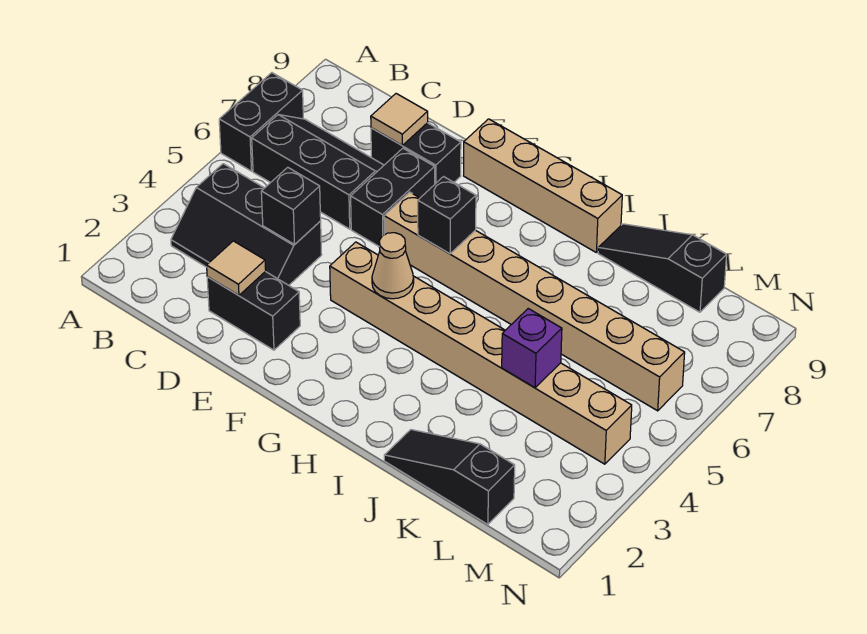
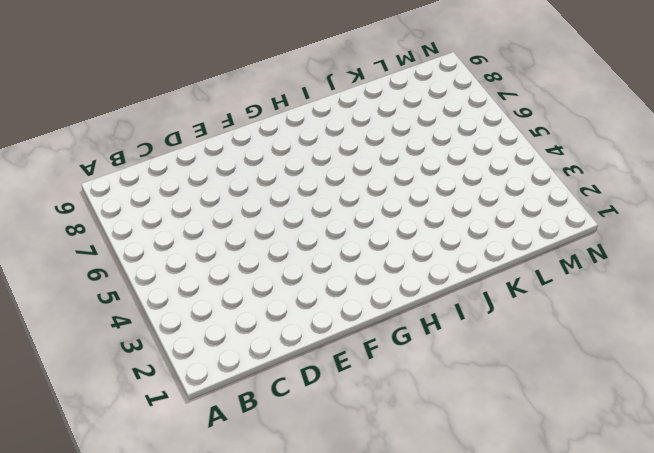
none -> black brick A6:A7 level 1
none -> black slope B3:D4 level 1 top 4
none -> black slope B6:D7 level 1 top 6

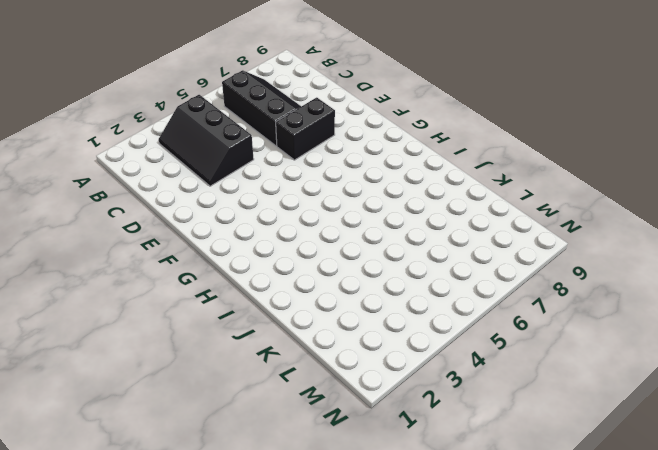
none -> black brick A6:A7 level 1
none -> black brick D2:E2 level 1
none -> black brick D8:E8 level 1

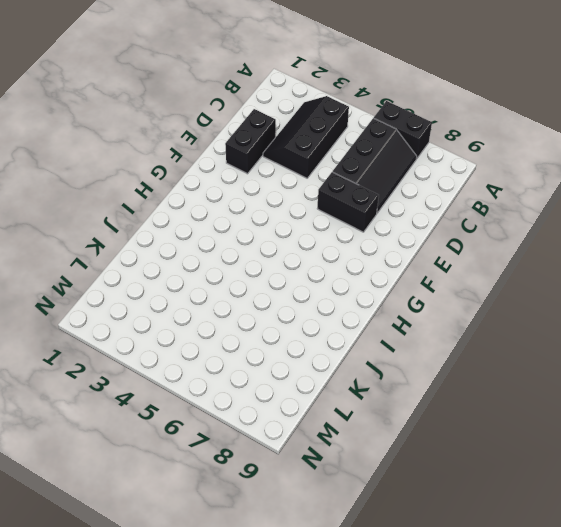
none -> black brick D8:E8 level 1
none -> tan brick F4:M4 level 1
none -> tan brick F6:M6 level 1

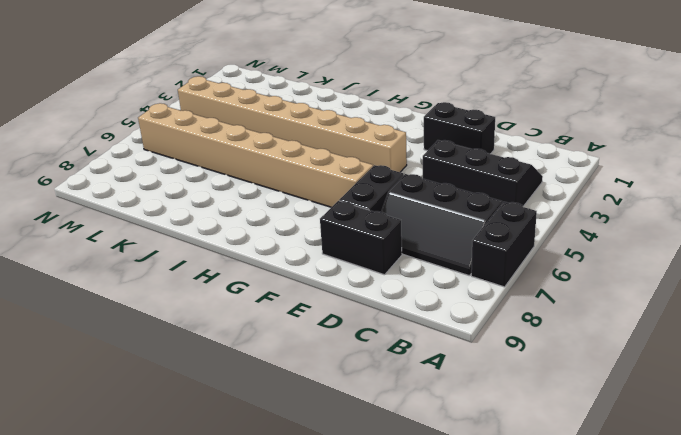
none -> tan brick F9:I9 level 1
none -> black slope J1:L1 level 1 top L
none -> black slope J9:L9 level 1 top L

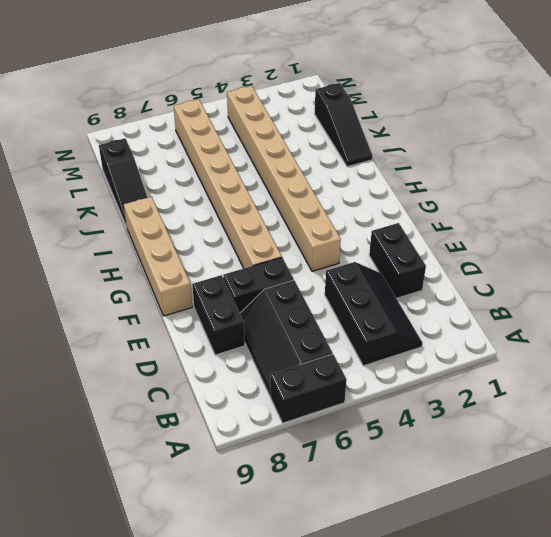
none -> tan tile D2 level 2
none -> black brick D4 level 2
none -> tan tile D8 level 2

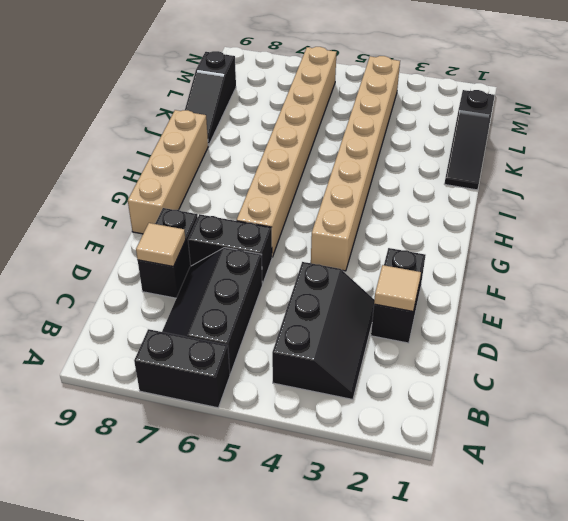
none -> black brick D4 level 2
none -> tan cone G4 level 2
none -> black brick G6 level 2

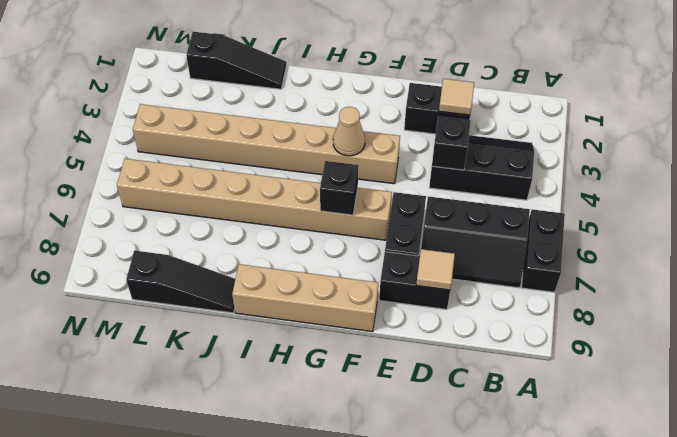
none -> purple brick K4 level 2

